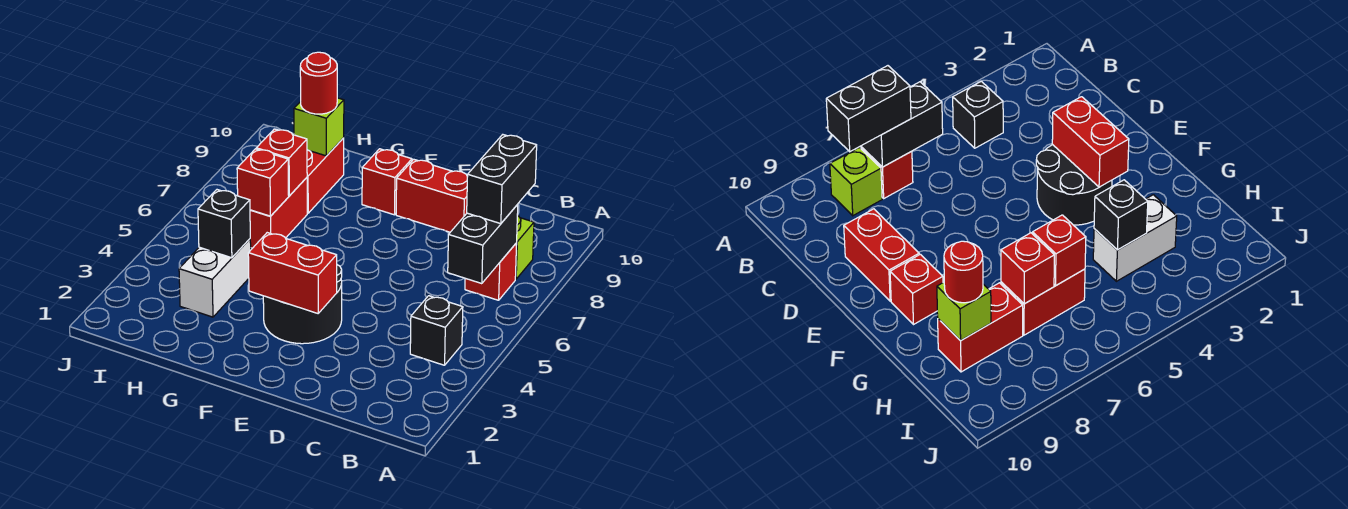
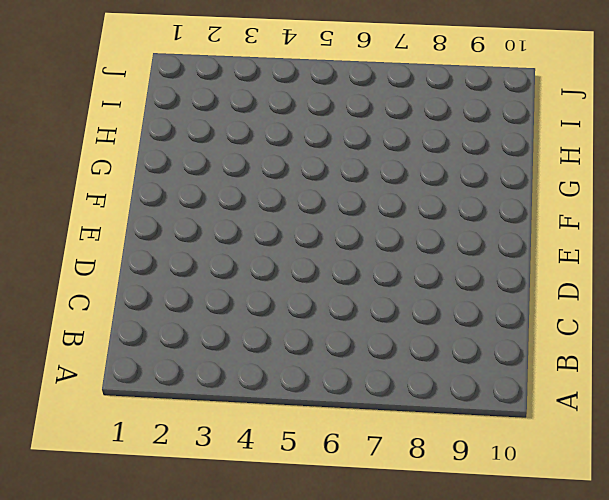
none -> black brick B4 level 1
none -> red brick B7 level 1
none -> lime brick B8 level 1

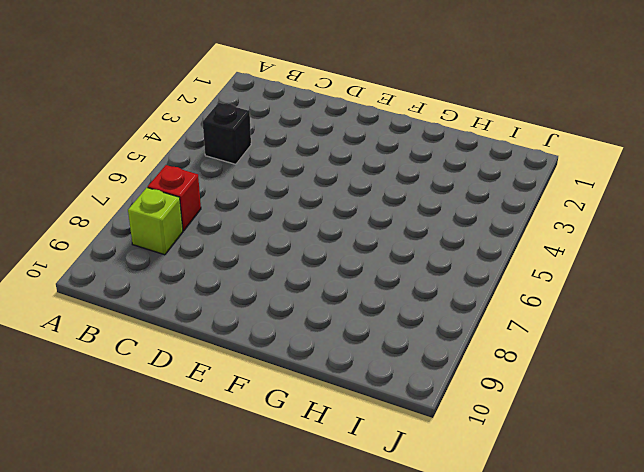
none -> red brick D9:E9 level 1
none -> black round brick E3:F4 level 1
none -> red brick F9 level 1

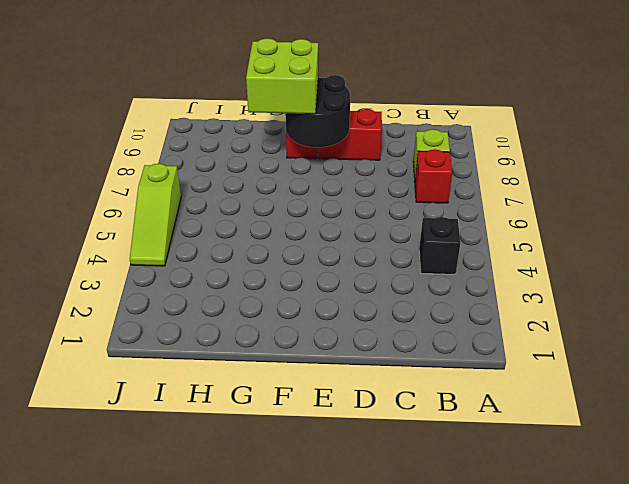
black round brick E8:F9 level 2 -> black round brick E3:F4 level 1
lime brick F8:G9 level 3 -> none
lime slope J4:J6 level 1 top 6 -> none
none -> white brick H3:H4 level 1
none -> red brick H6:H7 level 1
none -> red brick H8:H9 level 1

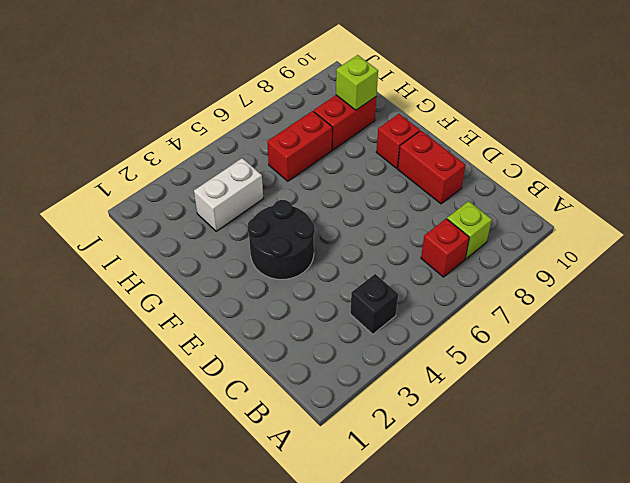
none -> black brick B6:B7 level 2
none -> red brick E3:F3 level 2
none -> black brick H4 level 2

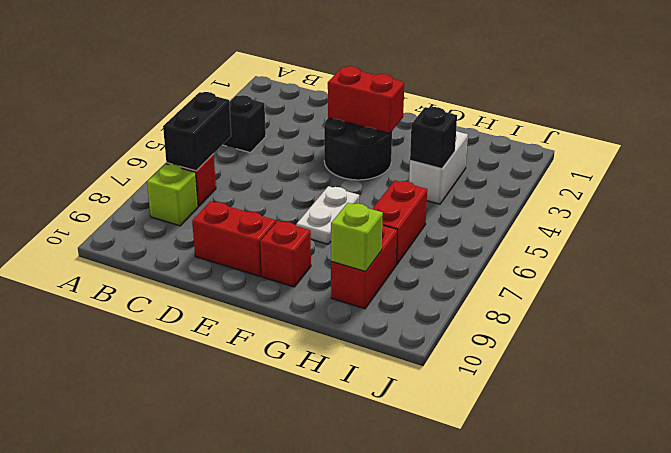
white plate F6:F7 level 1 -> none
none -> red brick H6 level 2
none -> red brick H7 level 2
none -> black brick B7:B8 level 3

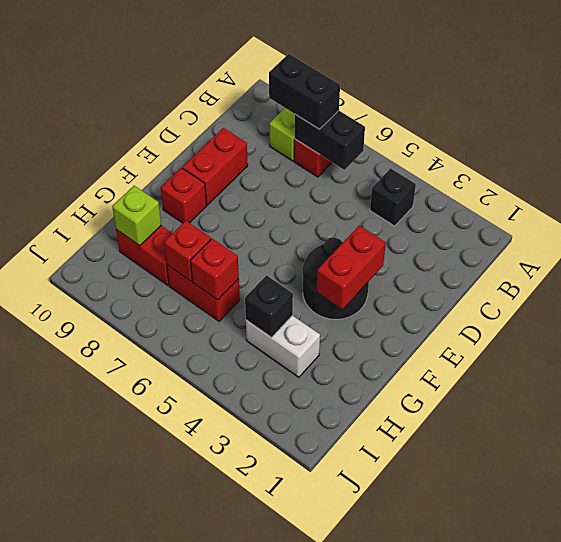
none -> red round brick H9 level 3

